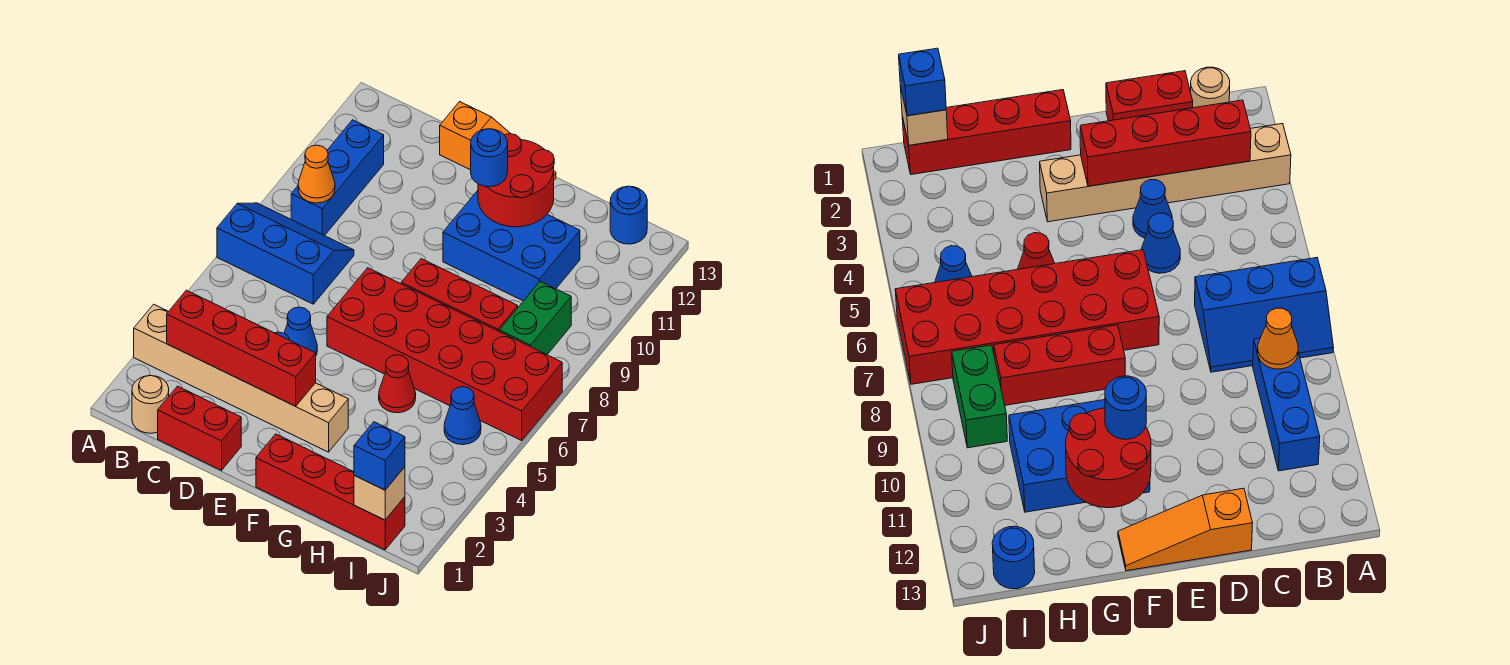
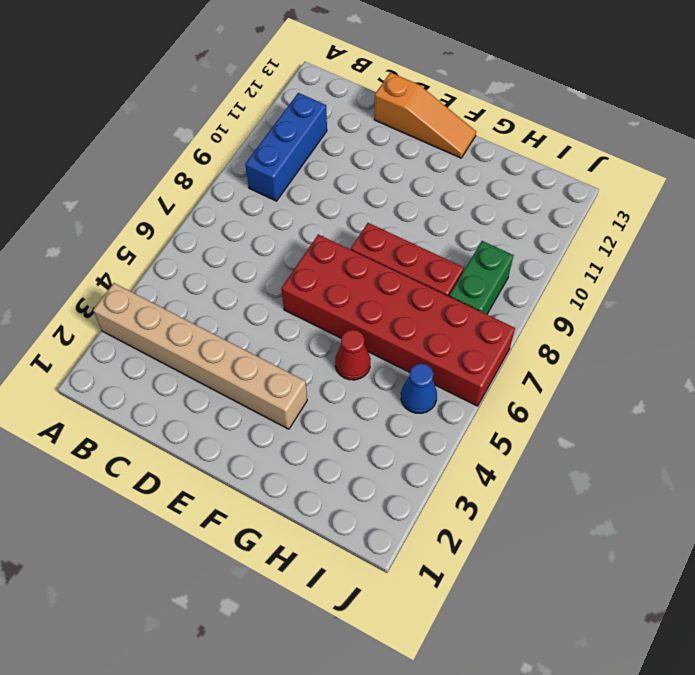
none -> blue slope A7:C8 level 1 top 7
none -> tan round brick B1 level 1
none -> red brick C1:D1 level 1

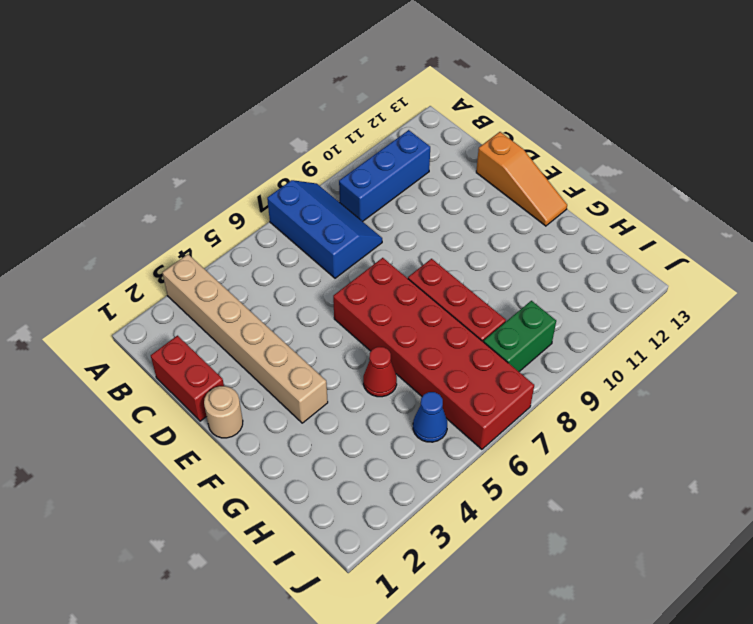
tan round brick E1 level 1 -> tan round brick B1 level 1
none -> blue cone D4 level 1
none -> blue cone D5 level 1
none -> red brick F1:I1 level 1

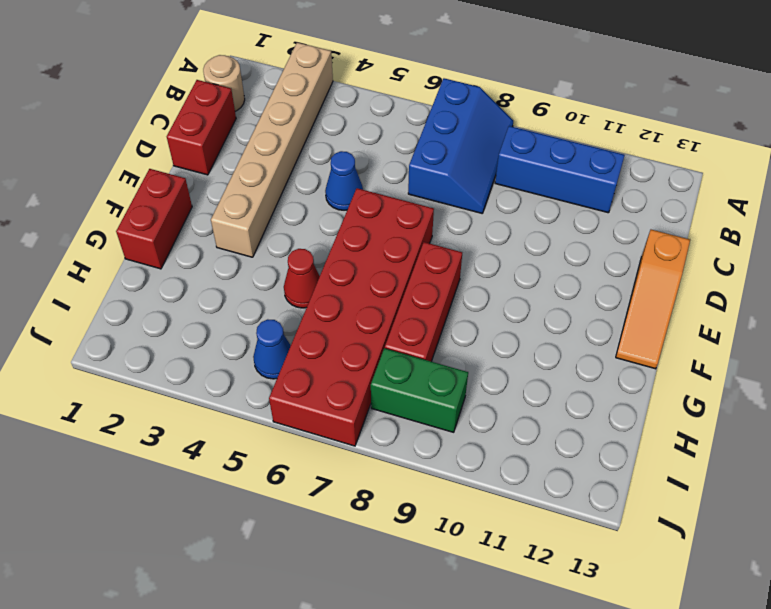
red brick F1:G1 level 1 -> red brick F1:I1 level 1
none -> blue cone D4 level 1
none -> blue brick F10:H11 level 1
none -> blue round brick I13 level 1

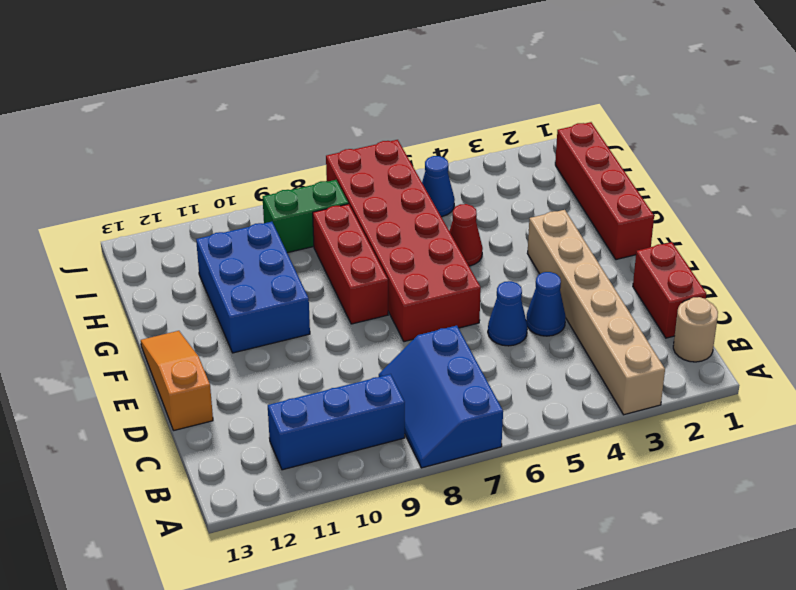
none -> blue round brick I13 level 1
none -> red brick B3:E3 level 2
none -> orange cone B9 level 2

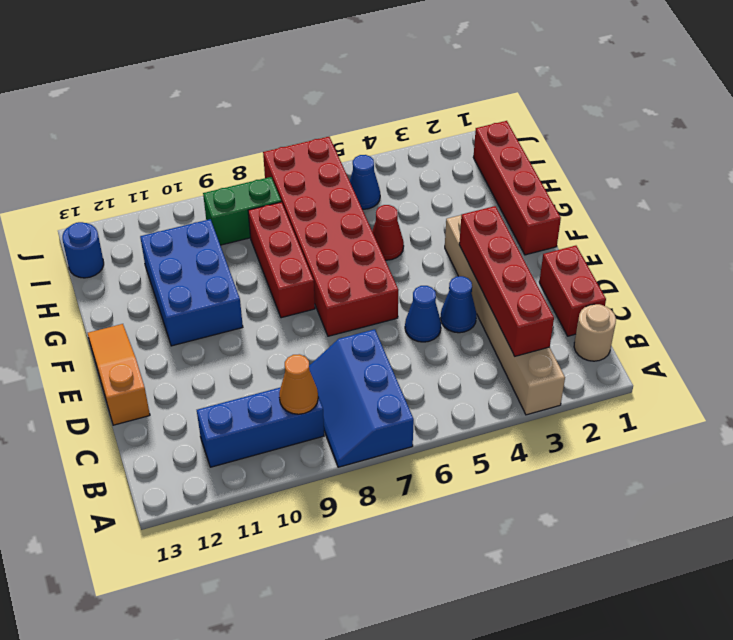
none -> red round brick F11:G12 level 2
none -> tan brick I1 level 2
none -> blue round brick F11 level 3

